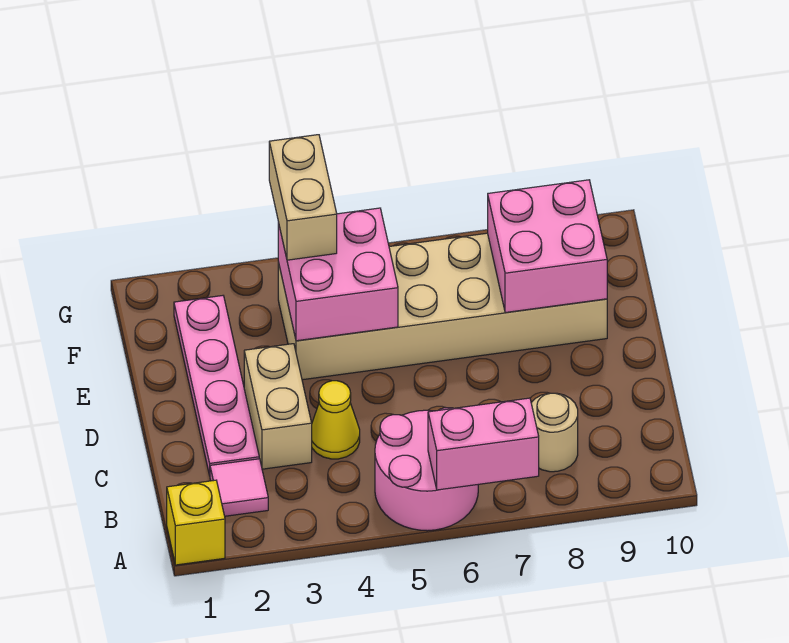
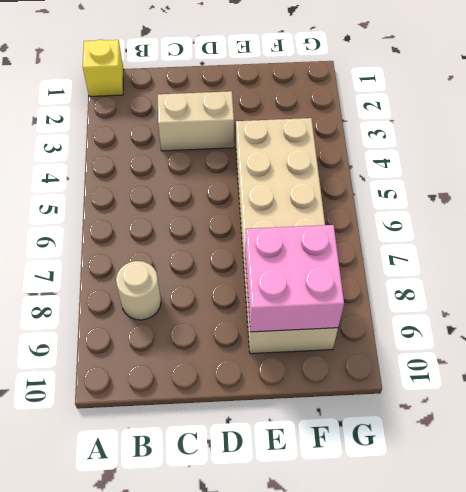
none -> pink round brick A5:B6 level 1
none -> pink tile B2 level 1
none -> pink plate C2:F2 level 1

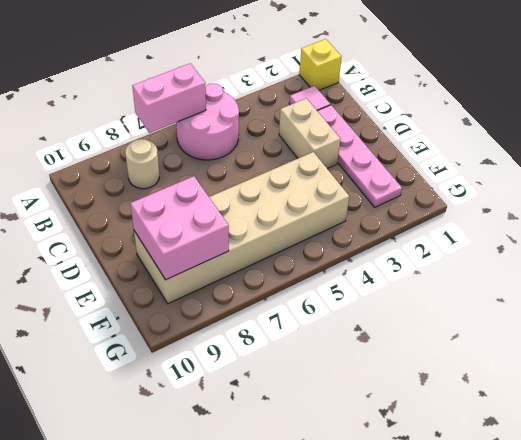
none -> yellow cone C4 level 1
none -> pink brick E4:F5 level 2
none -> tan brick F4:G4 level 3

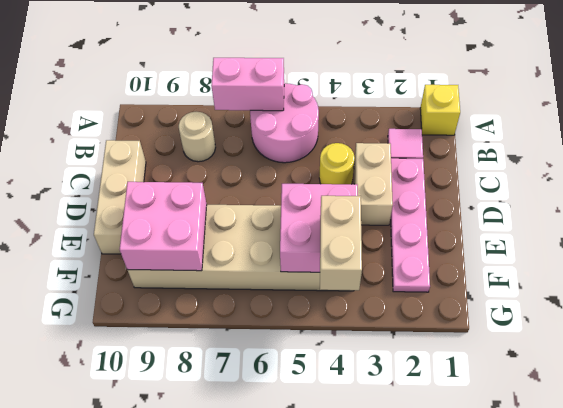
yellow round brick C4 level 1 -> yellow cone C4 level 1
tan brick C10:E10 level 1 -> none

